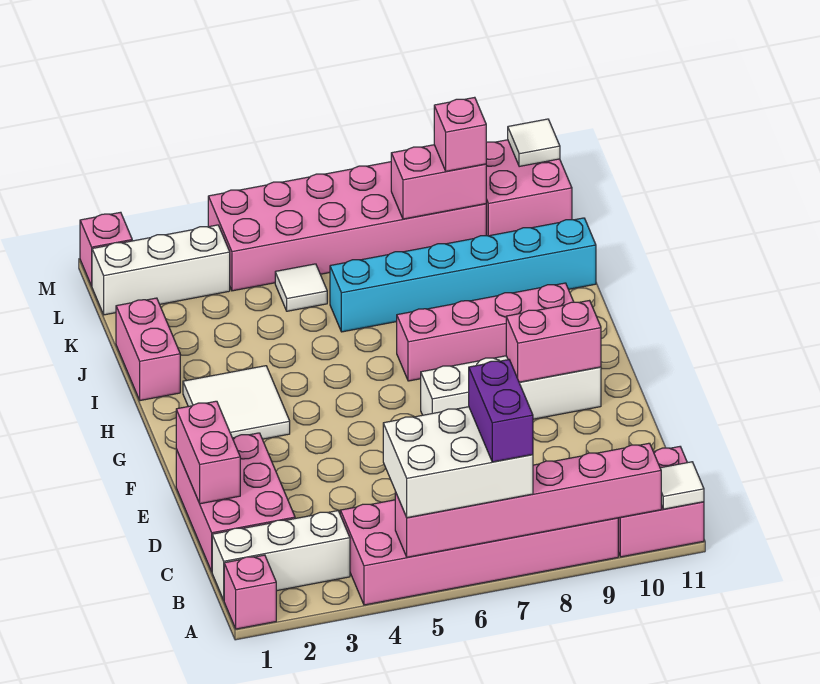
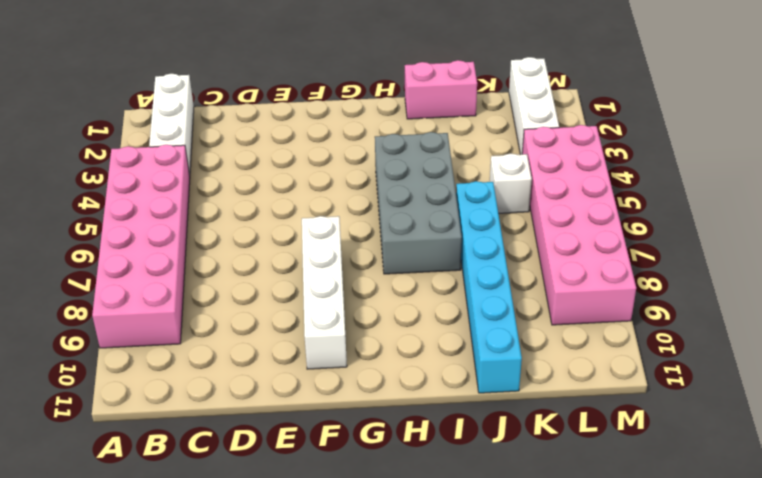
grey brick H4:I7 level 1 -> pink brick H7:H10 level 1
white brick K5 level 1 -> white tile K5 level 1
none -> pink brick A1 level 1
none -> pink brick A10:B11 level 1
none -> pink brick C1:E2 level 1

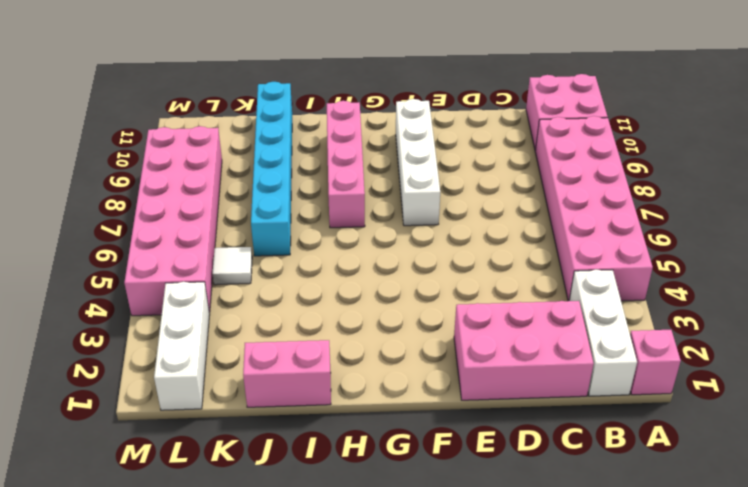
none -> white tile G2:H3 level 1
none -> pink brick L10:M11 level 1
none -> pink brick M1 level 1

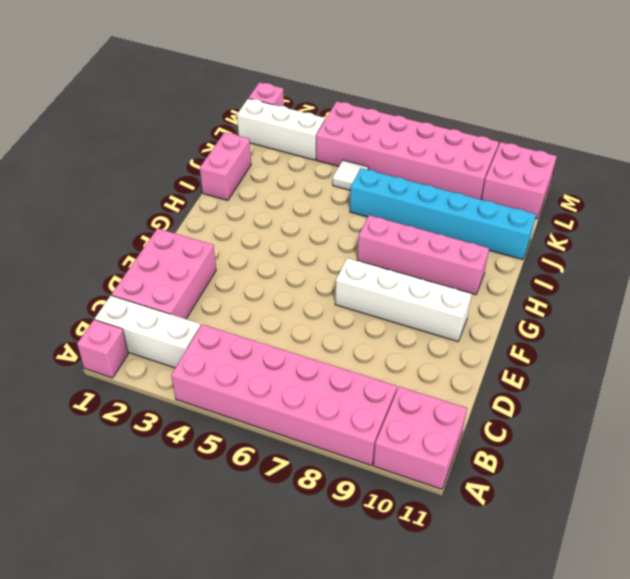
none -> white tile G2:H3 level 1
none -> pink brick A5:A10 level 2
none -> white tile A11 level 2

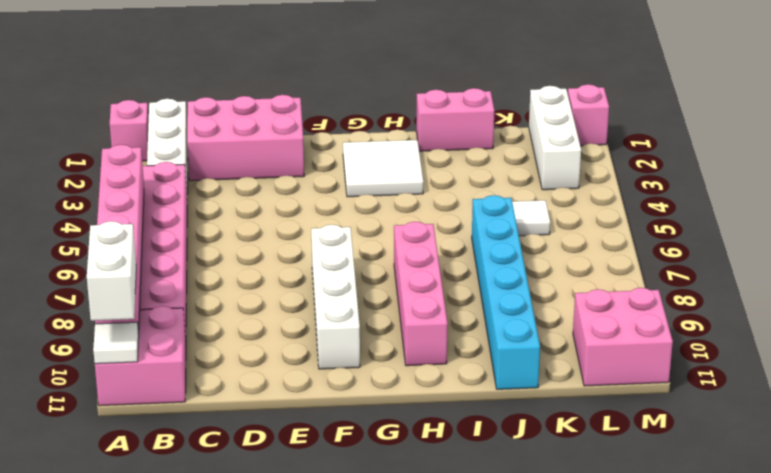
white brick A10:A11 level 3 -> none
none -> pink brick L4:M9 level 1
none -> pink brick D1:E1 level 2
none -> pink brick F9:F10 level 2

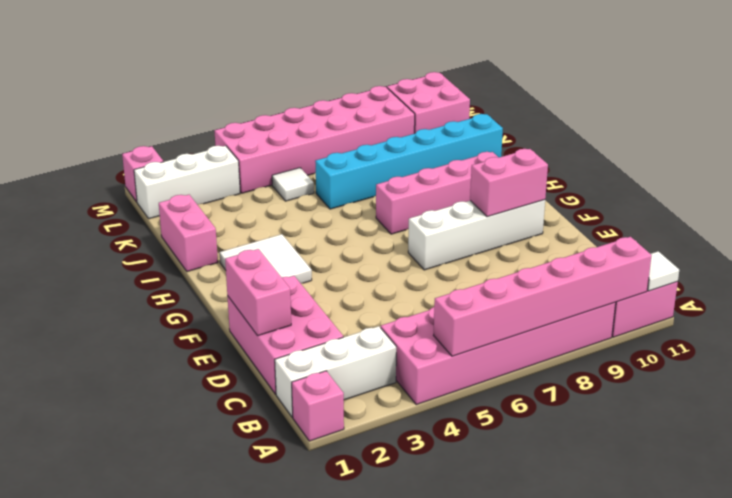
none -> pink brick L8:L9 level 2
none -> white tile M11 level 2
none -> white brick A5:B7 level 3

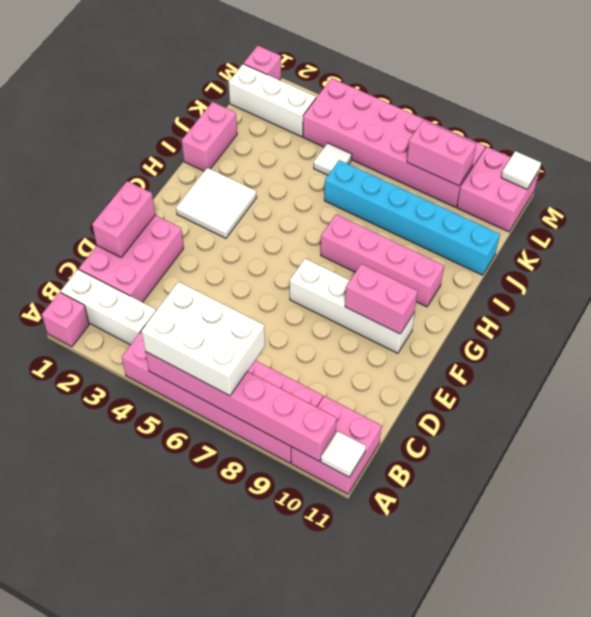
none -> pink brick L9 level 3
none -> purple brick A7:B7 level 4

